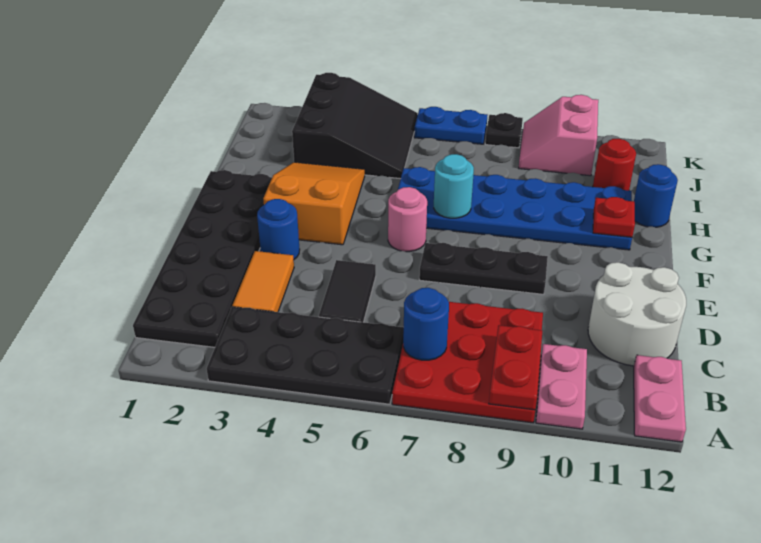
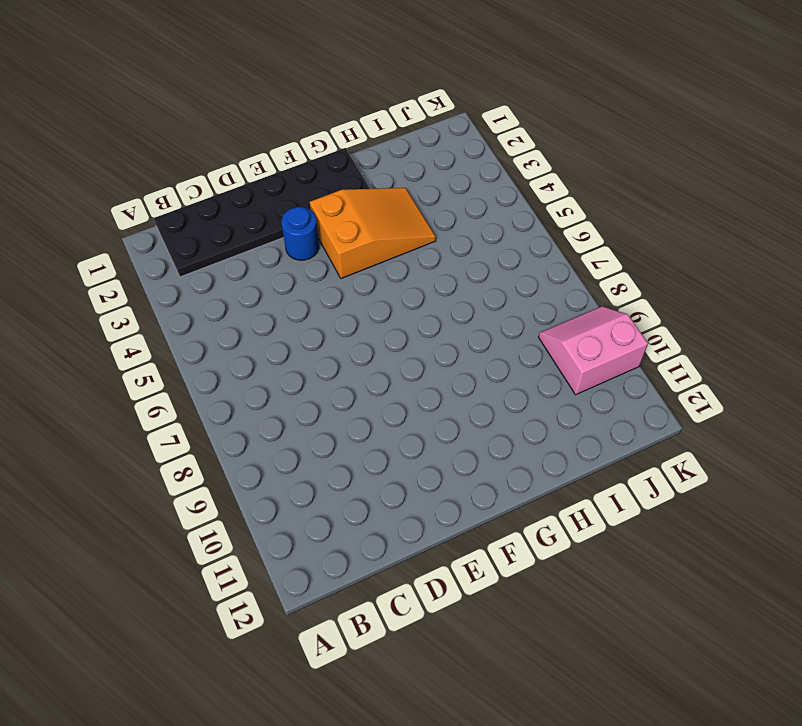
none -> black plate A3:B6 level 1
none -> red plate A7:C9 level 1
none -> pink plate A10:B10 level 1

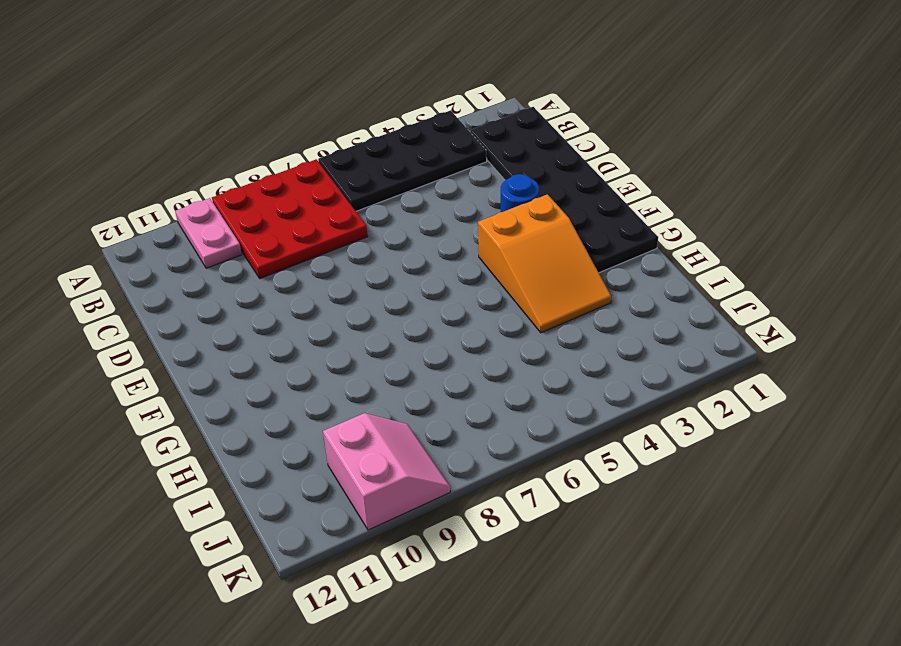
none -> pink plate A12:B12 level 1
none -> orange tile C3:D3 level 1
none -> black tile C5:D5 level 1

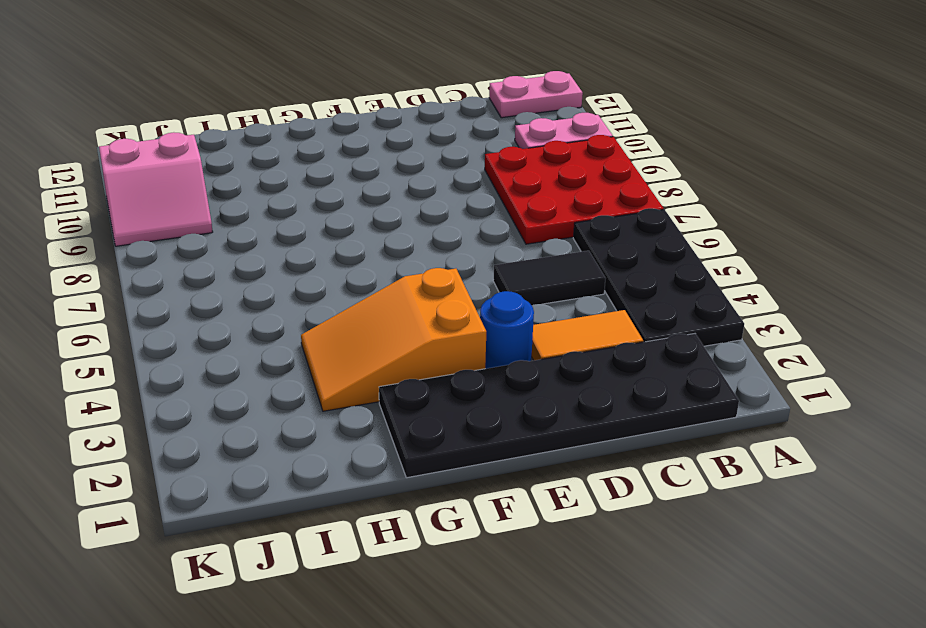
none -> white round brick C11:D12 level 1
none -> black plate E7:E9 level 1
none -> pink round brick F6 level 1

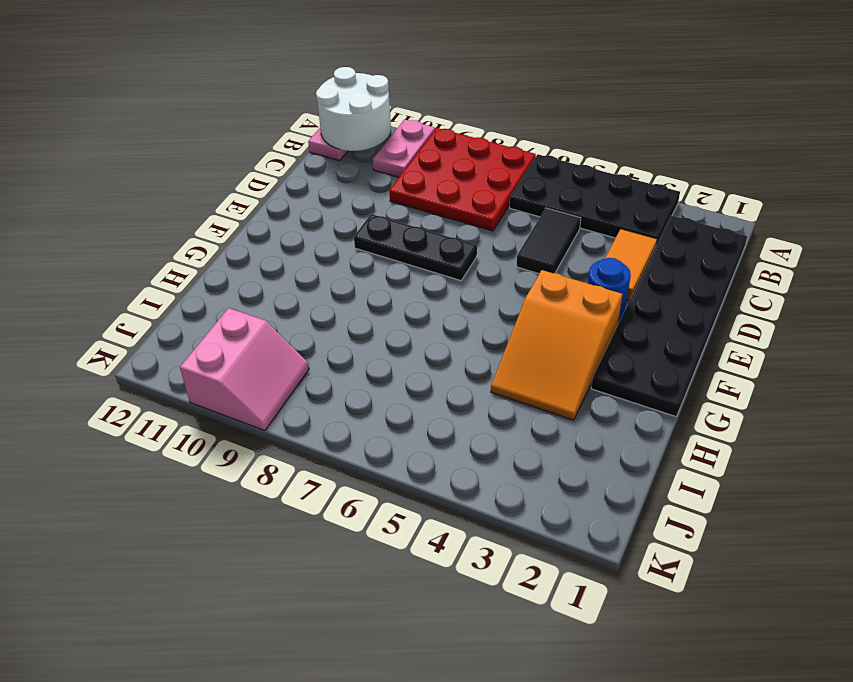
white round brick A11:B12 level 2 -> white round brick C11:D12 level 1
none -> pink round brick F6 level 1
none -> blue plate G6:H11 level 1
none -> blue round brick H12 level 1

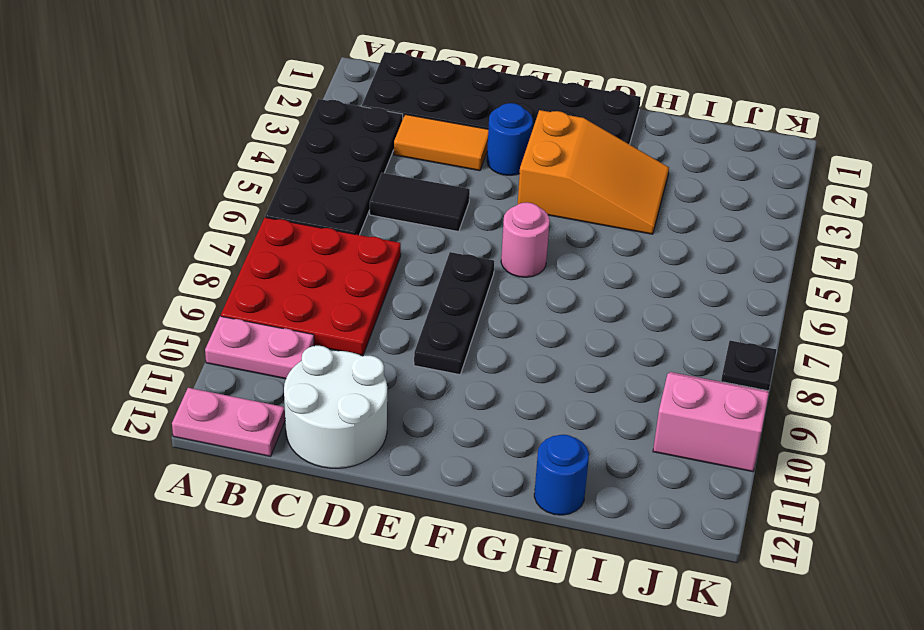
none -> blue plate G6:H11 level 1
none -> black slope I3:K5 level 1 top 3
none -> red round brick I11 level 1

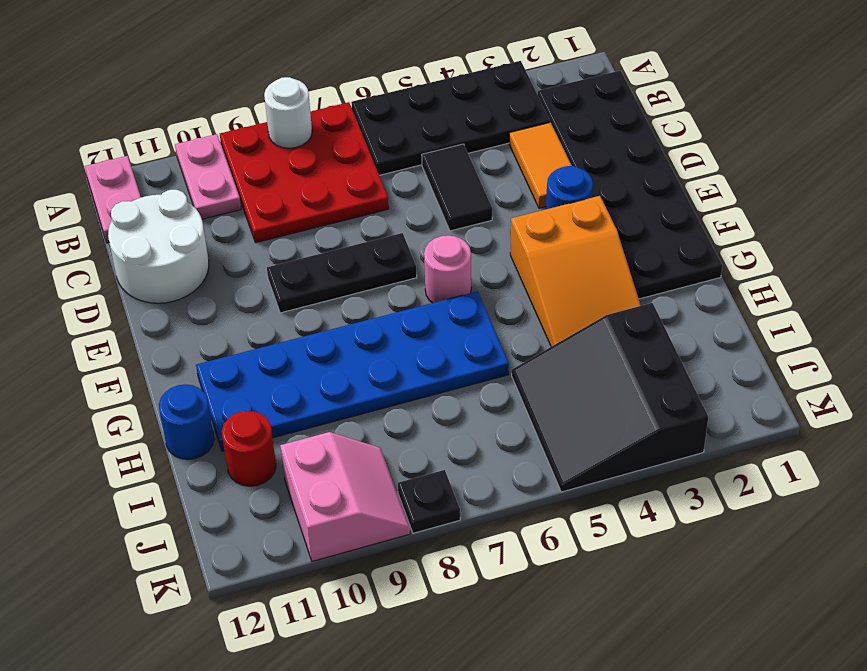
white round brick A8 level 2 -> none
none -> blue plate K6:K7 level 1
none -> red plate A9:B9 level 2
none -> blue round brick B7 level 2

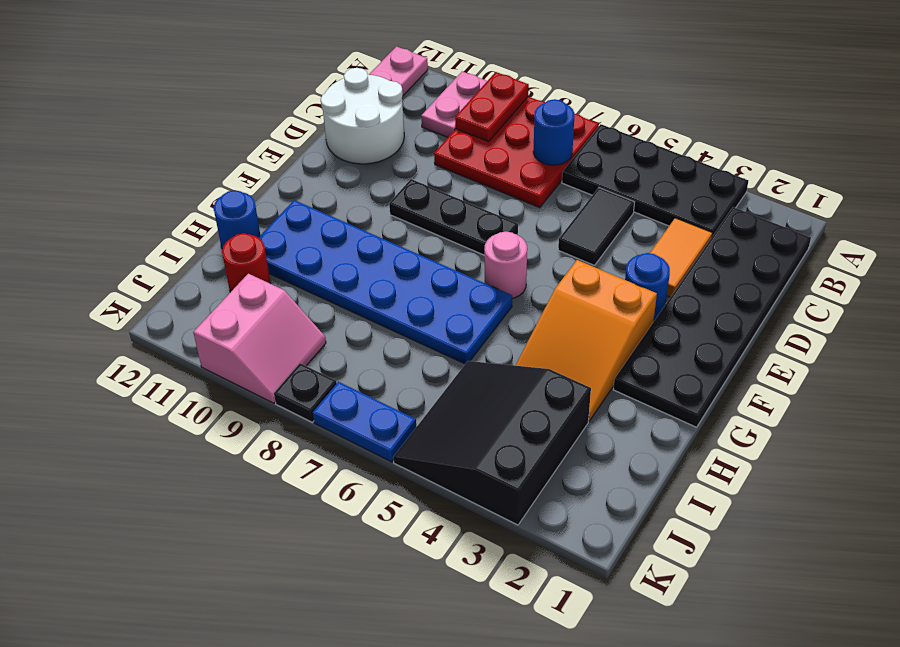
none -> cyan round brick G7 level 2
none -> red plate G11 level 2

